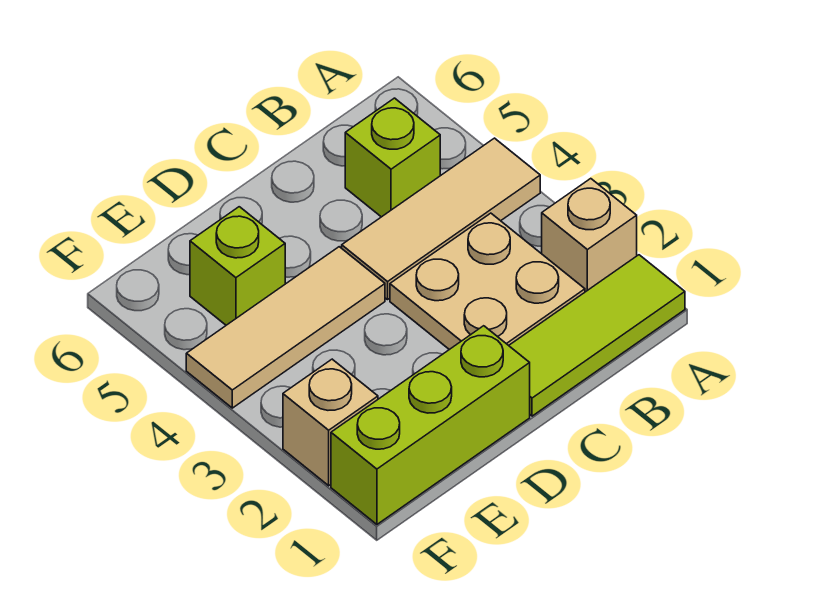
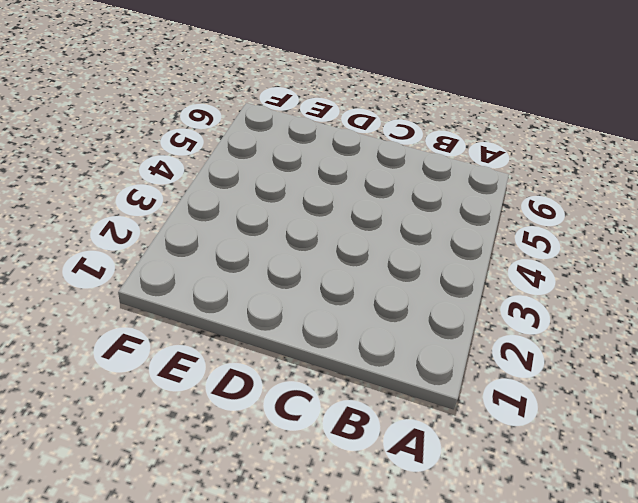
none -> lime tile A1:C1 level 1
none -> tan brick A2 level 1

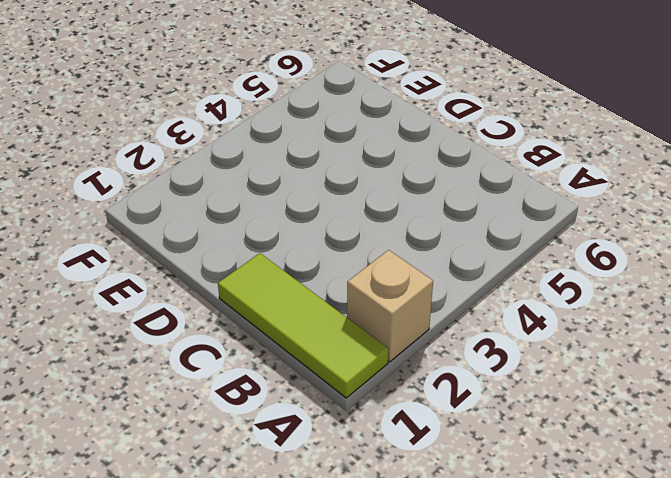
none -> tan tile A4:C4 level 1
none -> tan plate B2:C3 level 1

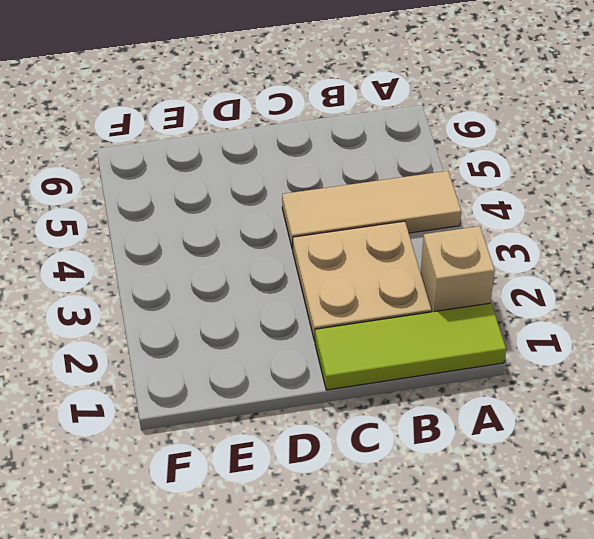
none -> lime brick B5 level 1
none -> lime brick D1:F1 level 1

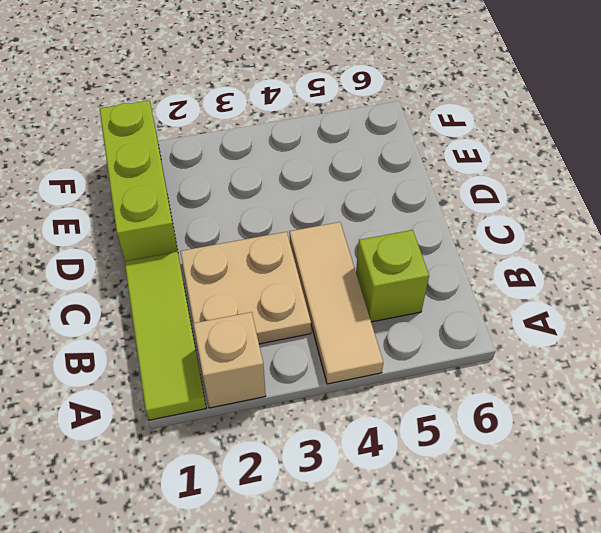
none -> tan tile D4:F4 level 1
none -> lime brick E5 level 1

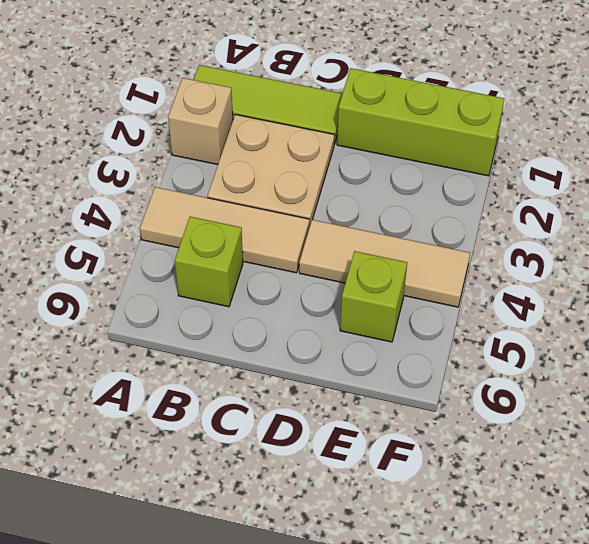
none -> tan brick F2 level 1

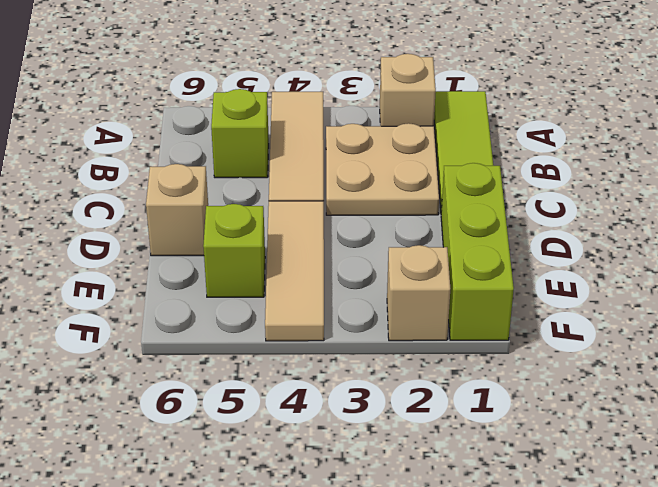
tan brick D6 level 1 -> none

